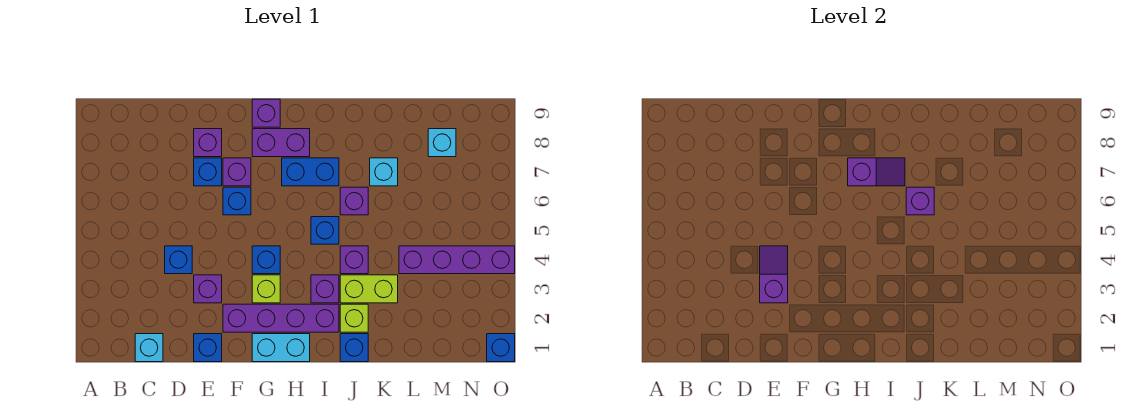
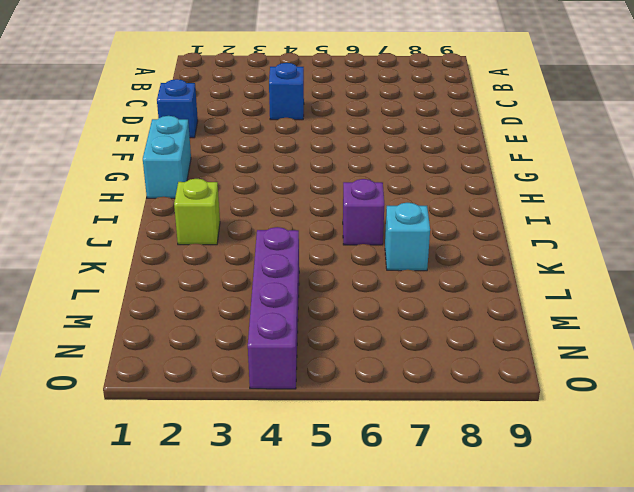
none -> cyan brick C1 level 1
none -> purple brick E3 level 1
none -> blue brick E7 level 1

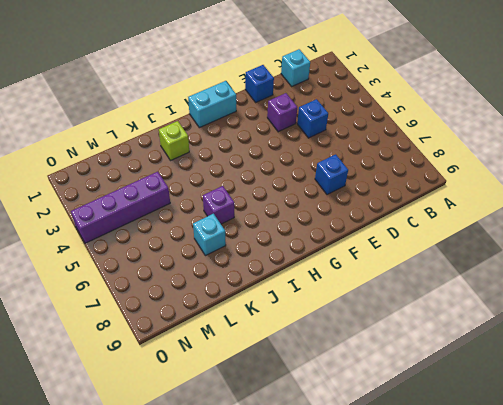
none -> purple brick E8 level 1
none -> purple brick F2:I2 level 1
none -> blue brick F6 level 1

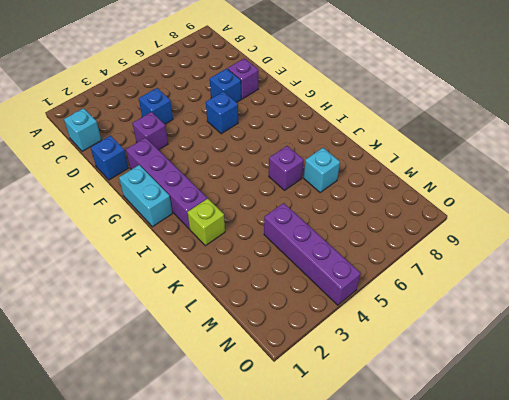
none -> purple brick F7 level 1
none -> lime brick G3 level 1
none -> blue brick G4 level 1

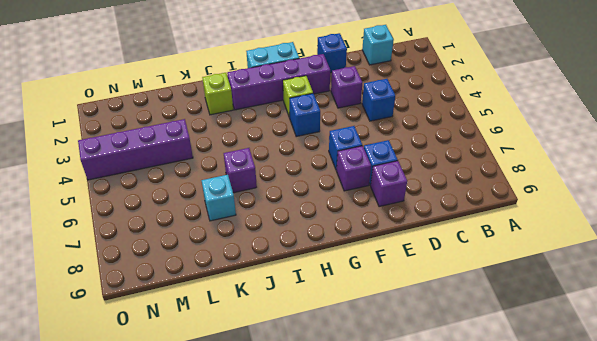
none -> purple brick G8:H8 level 1
none -> purple brick G9 level 1
none -> blue brick H7:I7 level 1

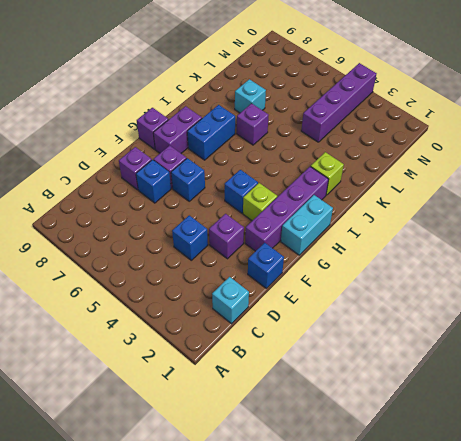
none -> purple brick I3 level 1
none -> blue brick I5 level 1
none -> blue brick J1 level 1

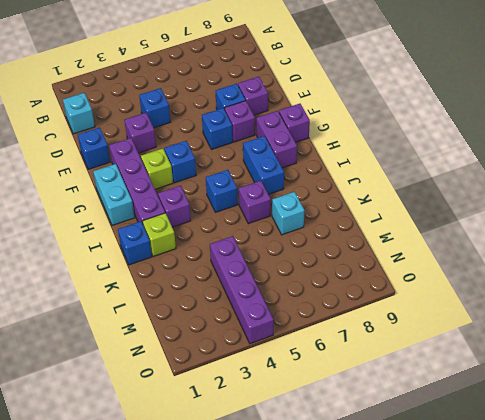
none -> lime brick J3:K3 level 1
none -> purple brick J4 level 1
none -> cyan brick M8 level 1

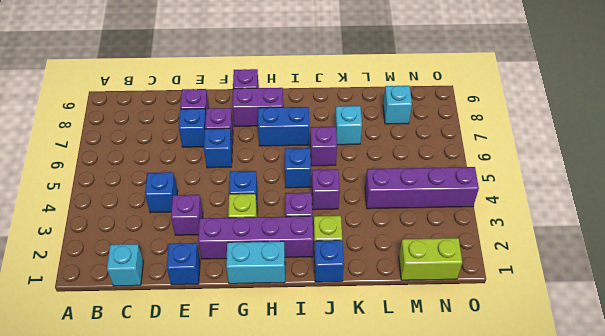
lime brick M1:N1 level 1 -> lime brick J3:K3 level 1
none -> blue brick O1 level 1
none -> purple slope E3:E4 level 2 top 3
none -> purple slope H7:I7 level 2 top H

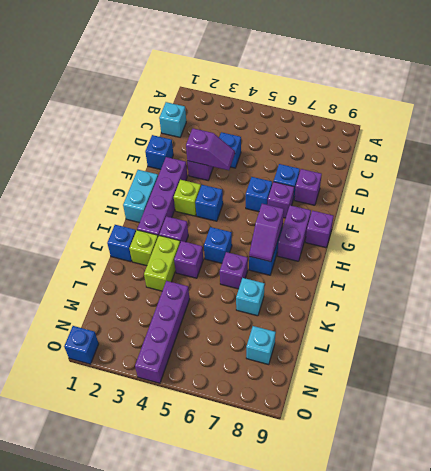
none -> purple brick J6 level 2

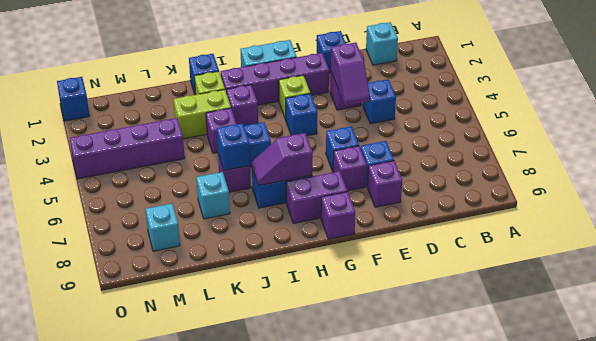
blue brick J6 level 2 -> purple brick J6 level 2

